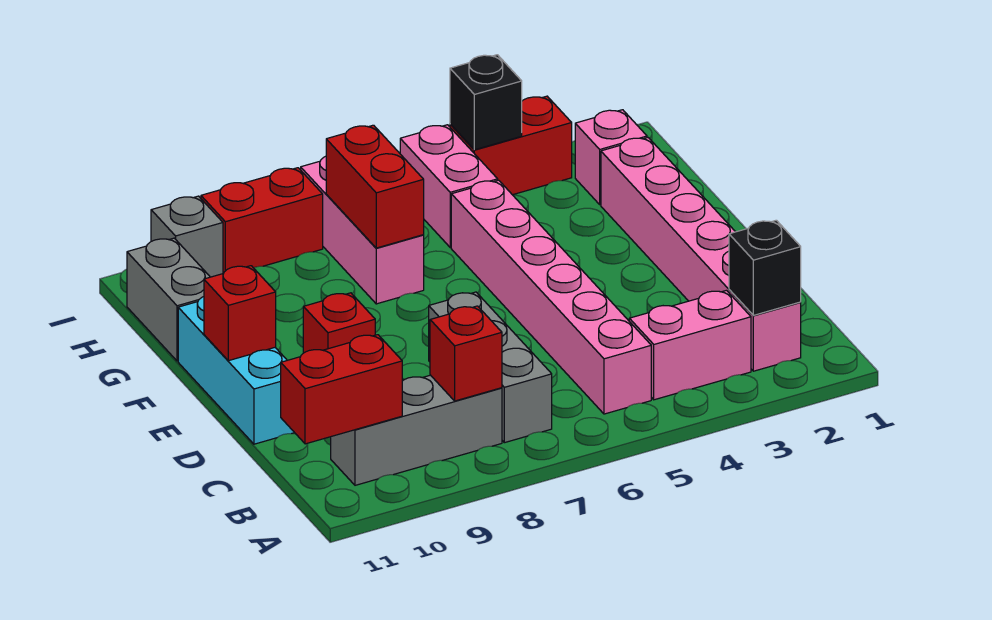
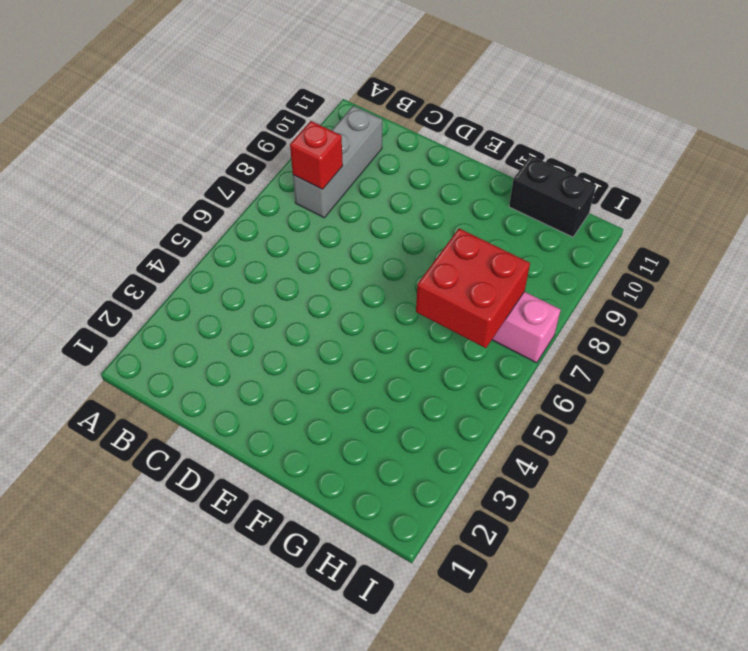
red brick G6:H7 level 2 -> red brick G7:H7 level 2
black brick G11:H11 level 1 -> grey brick G11:H11 level 1
none -> pink brick B2:G2 level 1
none -> pink brick B3:B4 level 1
none -> pink brick B5:G5 level 1

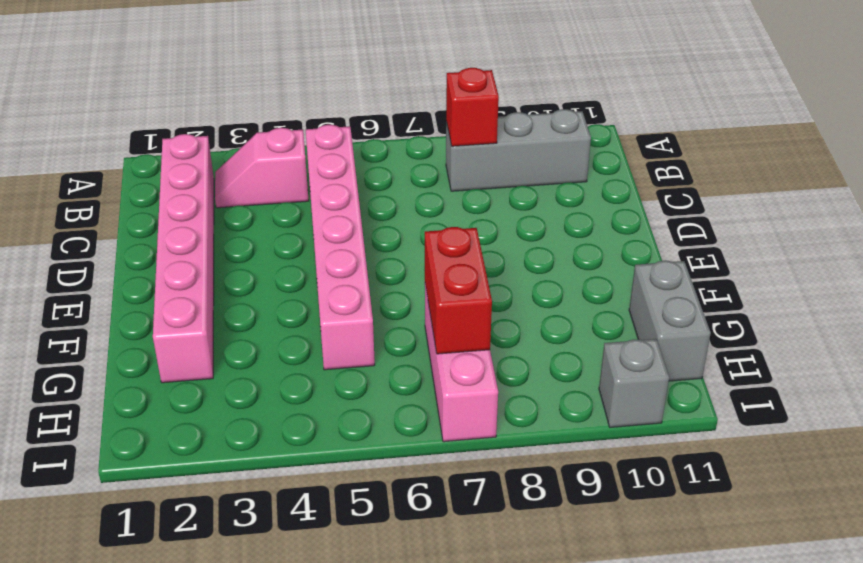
pink slope B3:B4 level 1 top 4 -> pink brick B3:B4 level 1
none -> grey brick B7:D7 level 1
none -> cyan brick D11:F11 level 1
none -> red brick E9 level 1

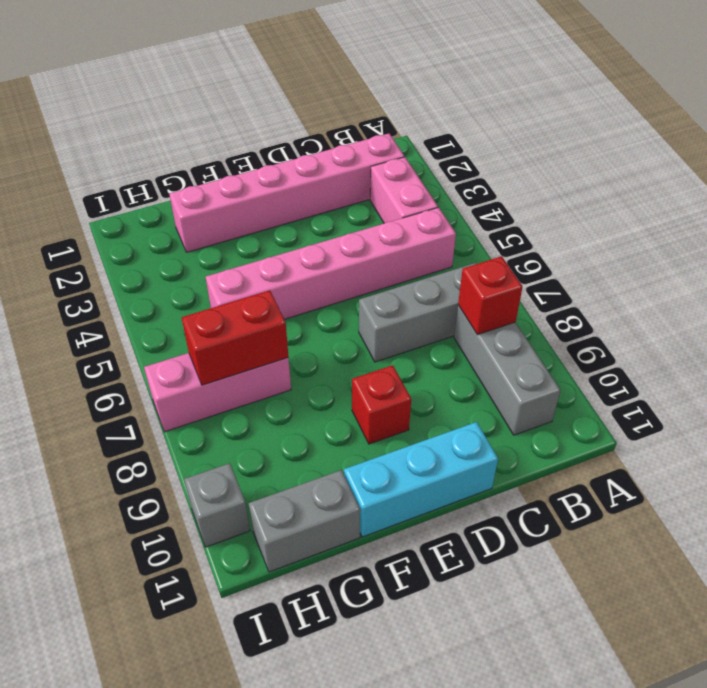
none -> pink brick H2 level 1
none -> pink brick H5:I5 level 1
none -> red brick I3:I4 level 1

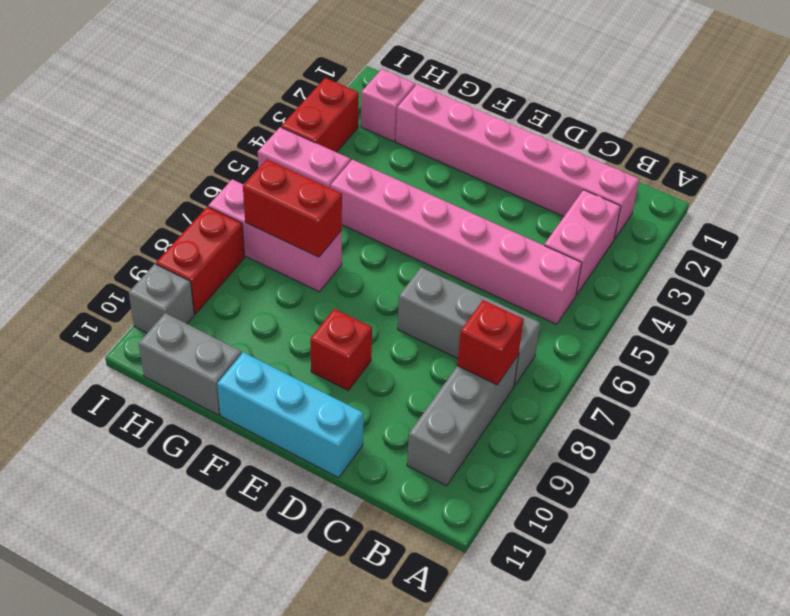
none -> black brick B2 level 2
none -> red brick B10:B11 level 2
none -> red brick E11 level 2

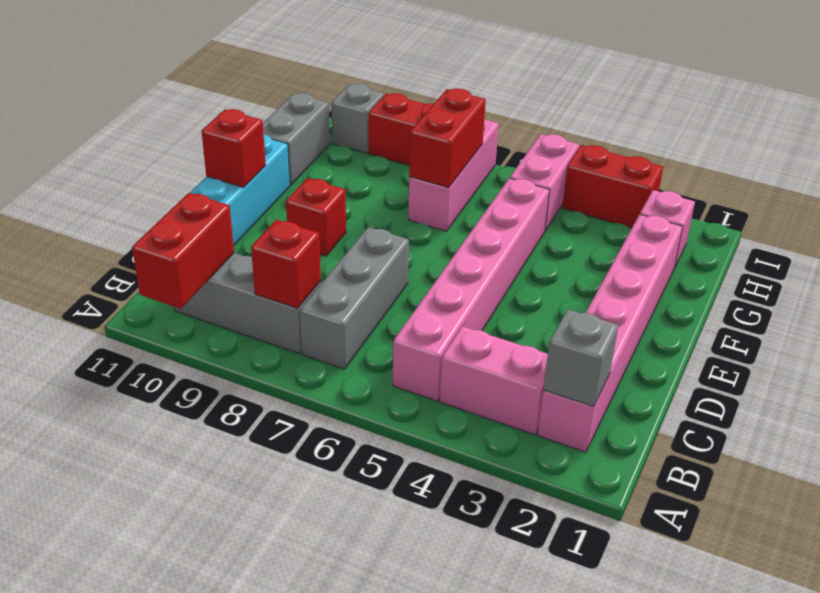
red brick A10:B10 level 2 -> red brick B10:B11 level 2
grey brick B2 level 2 -> black brick B2 level 2
none -> black brick I4 level 2

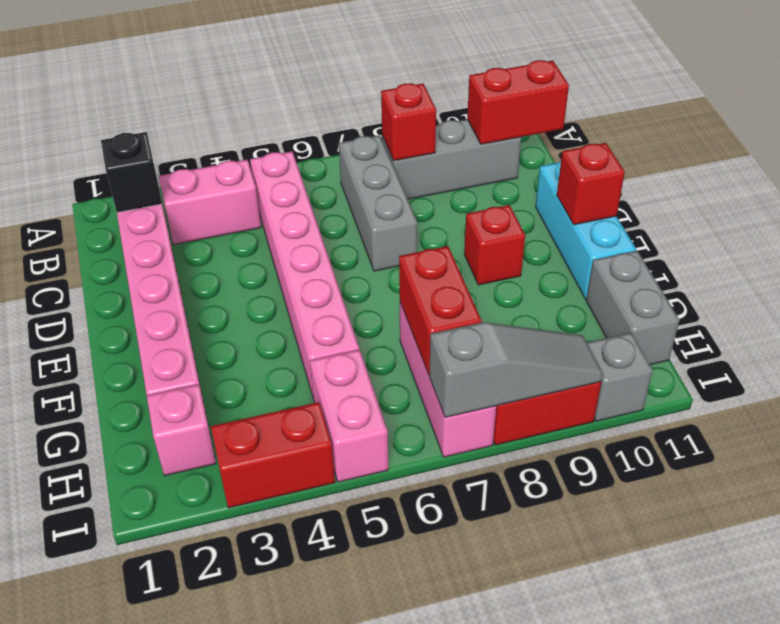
grey slope I7:I9 level 2 top 7 -> none
none -> black brick I4 level 2

